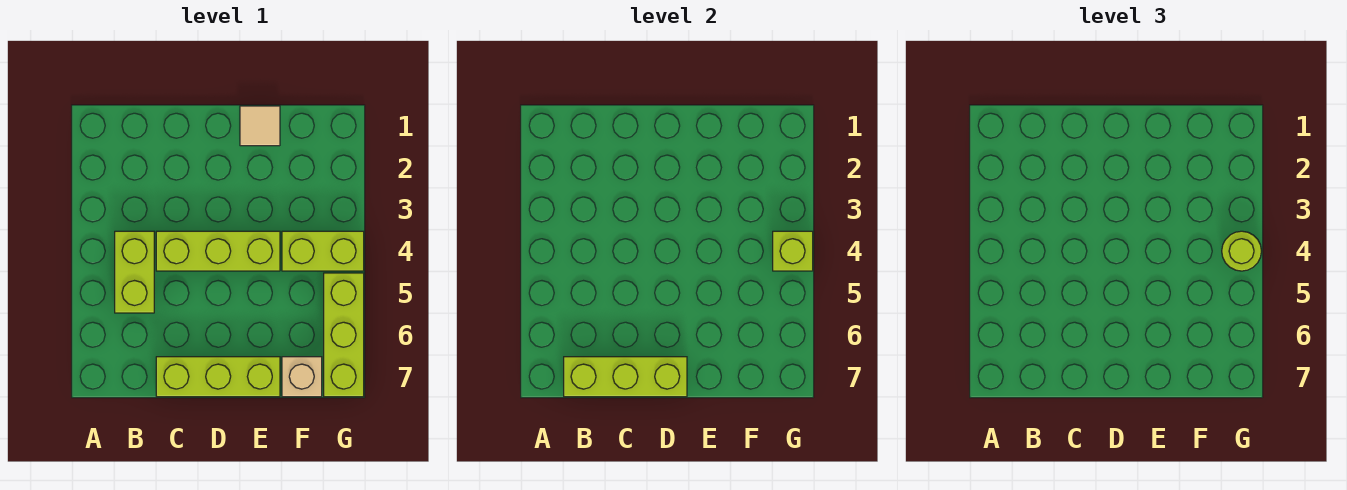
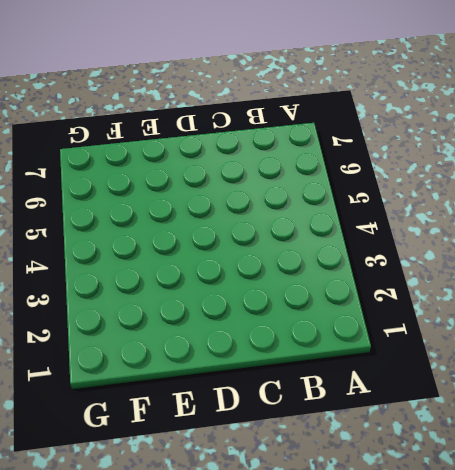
none -> lime brick B4:B5 level 1
none -> lime brick C4:E4 level 1

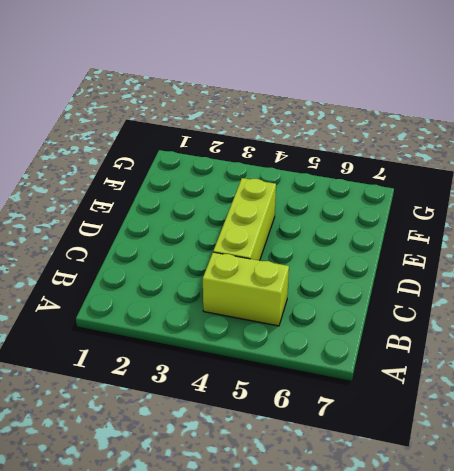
none -> lime brick C7:E7 level 1
none -> tan tile E1 level 1

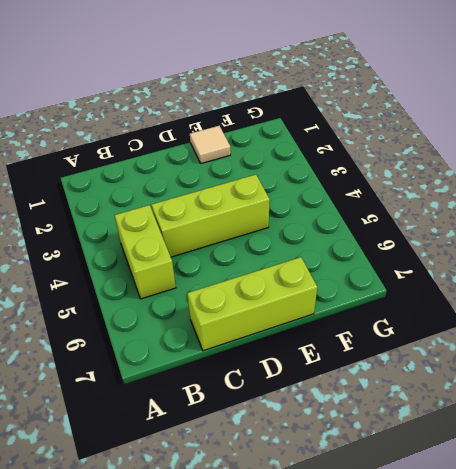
none -> lime brick F4:G4 level 1
none -> tan brick F7 level 1

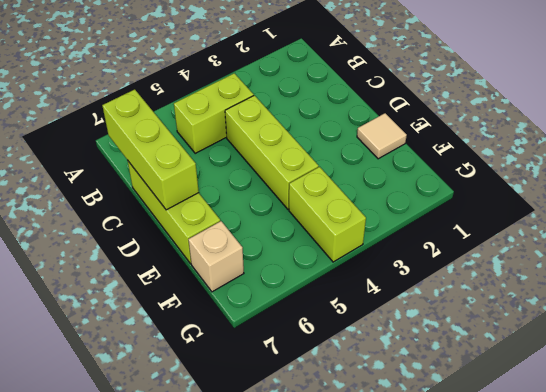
none -> lime brick G5:G7 level 1
none -> lime brick G4 level 2

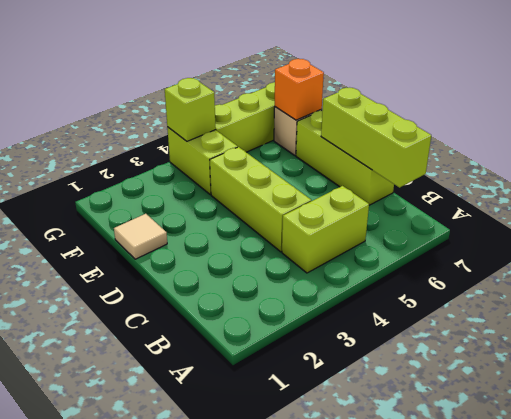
orange brick F7 level 2 -> none
none -> lime round brick G4 level 3

